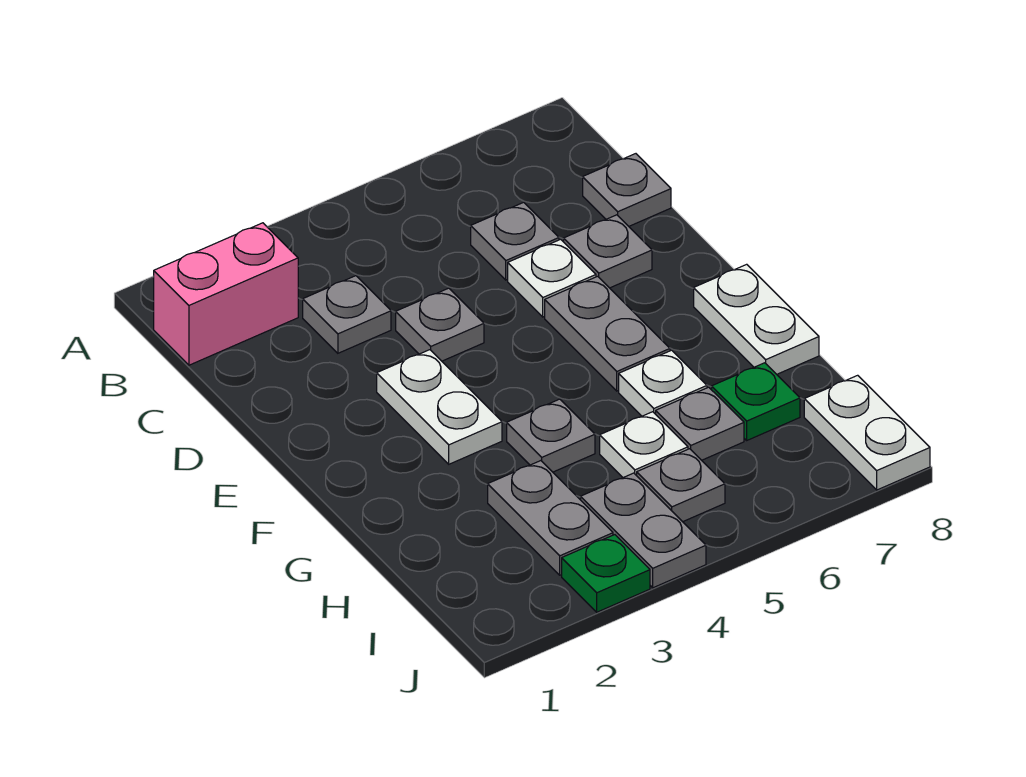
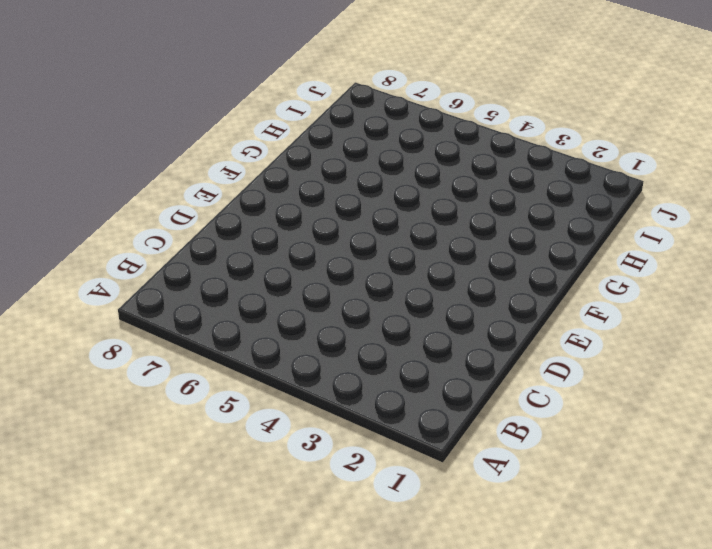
none -> pink brick B1:B2 level 1
none -> grey plate C3 level 1
none -> grey plate C6 level 1

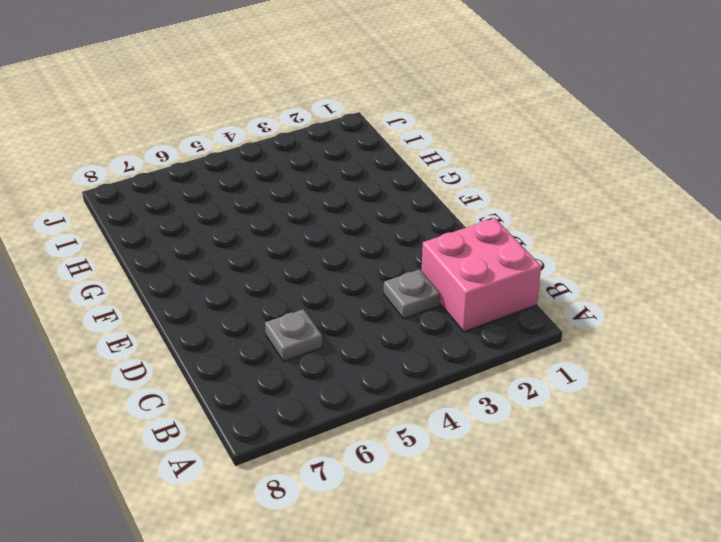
pink brick B1:C2 level 1 -> pink brick B1:B2 level 1
none -> grey plate C8 level 1
none -> grey plate D4 level 1
none -> white plate D6 level 1

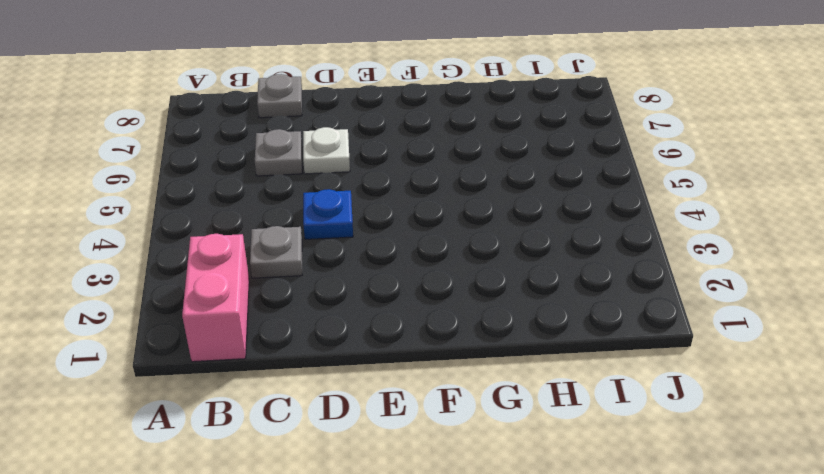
blue plate D4 level 1 -> grey plate D4 level 1
none -> grey plate D7 level 1
none -> white plate E3:F3 level 1
none -> grey plate E6:F6 level 1

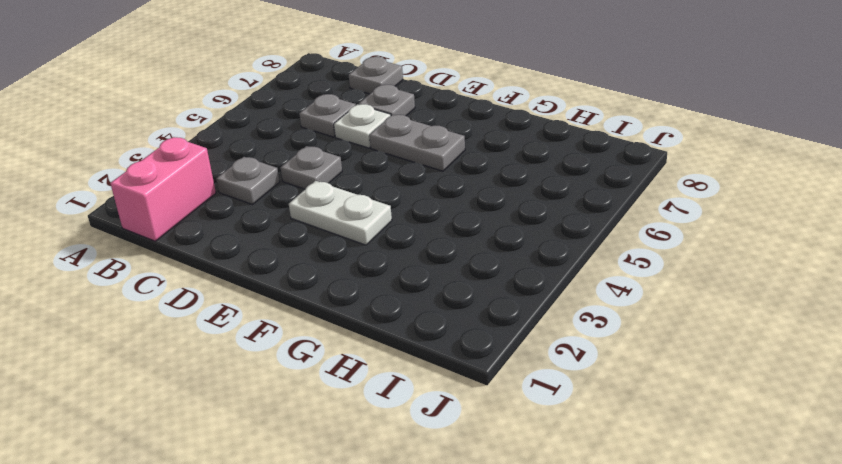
none -> white plate F8:G8 level 1
none -> grey plate G4 level 1
none -> white plate G6 level 1

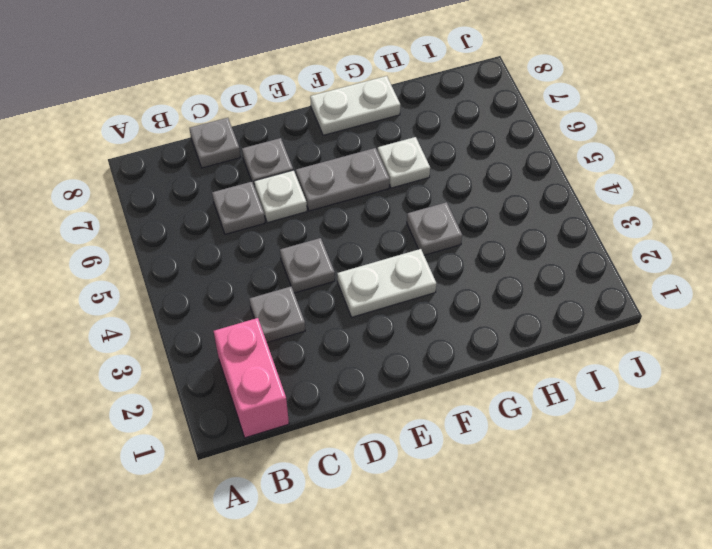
none -> grey plate H3:I3 level 1
none -> white plate H5 level 1
none -> grey plate H6 level 1

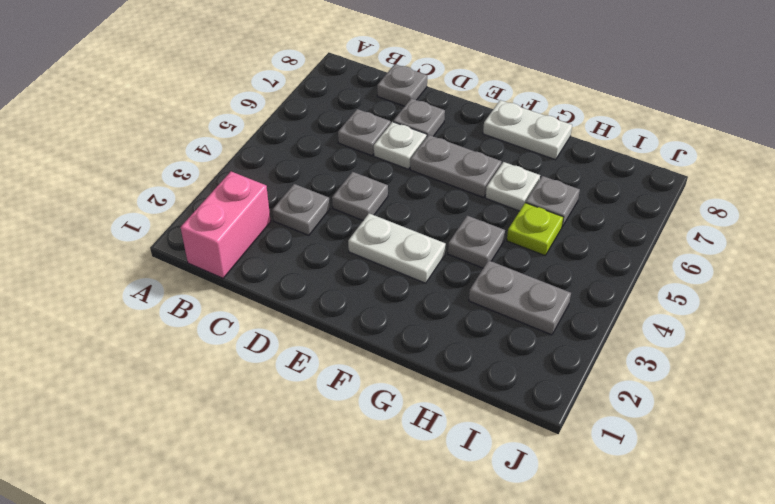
lime plate H5 level 1 -> white plate H5 level 1
none -> green plate H7 level 1
none -> grey plate I4:J4 level 1
none -> grey plate I5 level 1

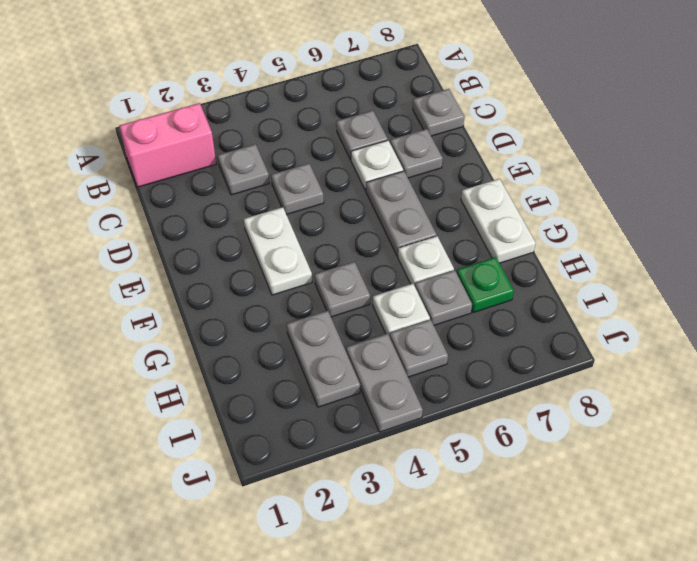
none -> white plate I8:J8 level 1
none -> green plate J3 level 1

